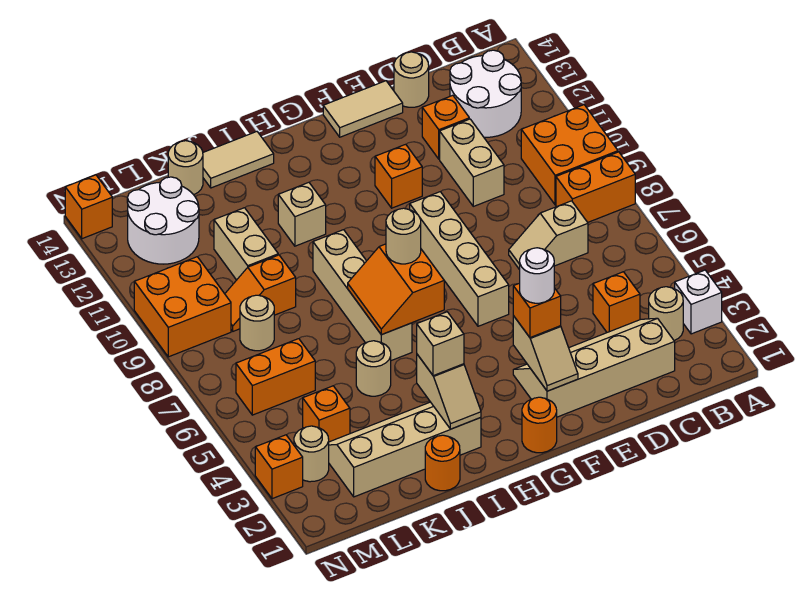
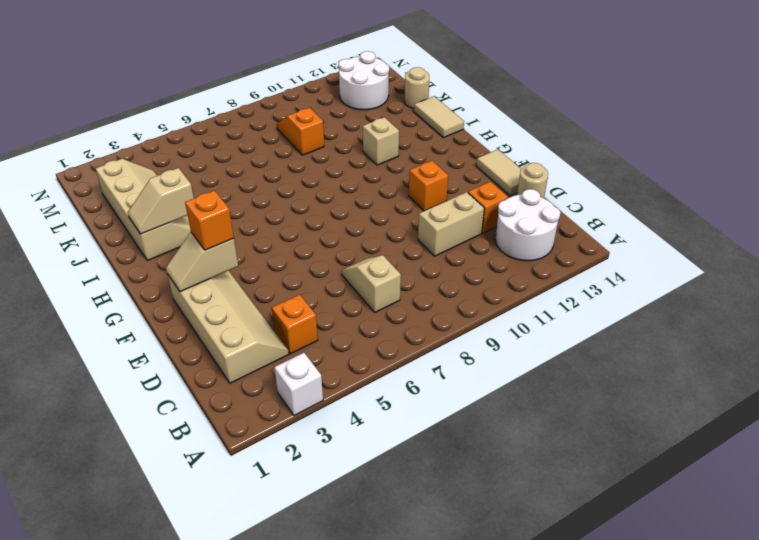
none -> orange brick A8:B8 level 1
none -> orange brick A9:B10 level 1
none -> tan round brick B3 level 1
none -> tan brick F6:F9 level 1

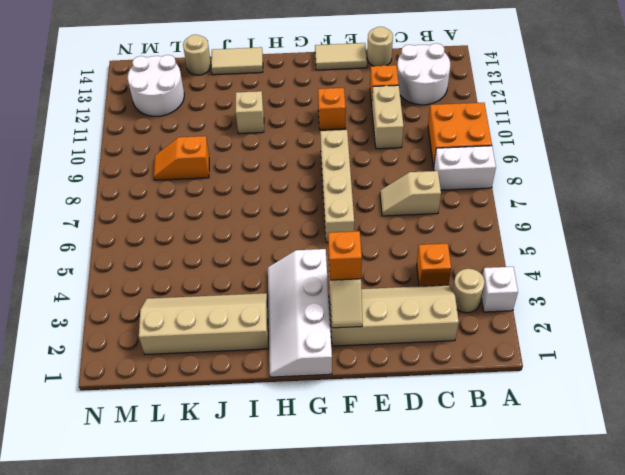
white brick A8:B8 level 1 -> orange brick A8:B8 level 1
white slope G1:H4 level 1 top G -> orange round brick G1 level 1
none -> tan brick I6:I9 level 1
none -> orange round brick J1 level 1
none -> tan round brick J5 level 1
none -> tan brick K10:K11 level 1

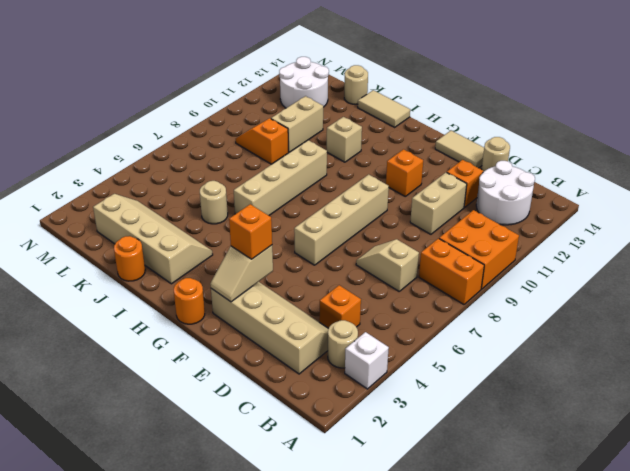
none -> orange brick L4 level 1
none -> orange brick L6:M6 level 1
none -> tan round brick L8 level 1
none -> tan round brick M3 level 1

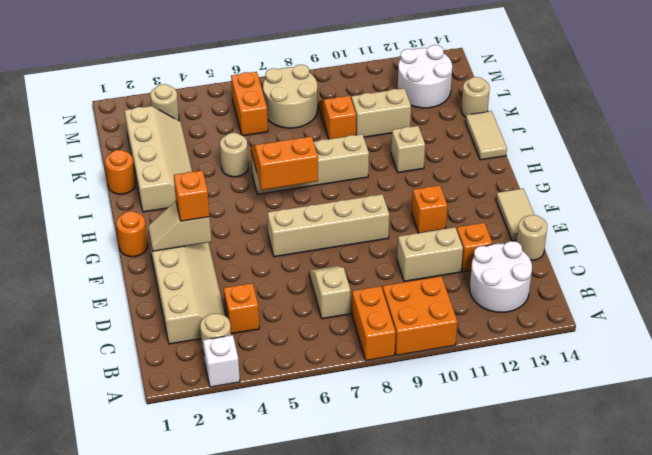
tan round brick L7:M8 level 1 -> tan round brick L8 level 1
none -> orange brick L4 level 1
none -> orange brick M9:N10 level 1
none -> orange brick N3 level 1
none -> orange brick N14 level 1

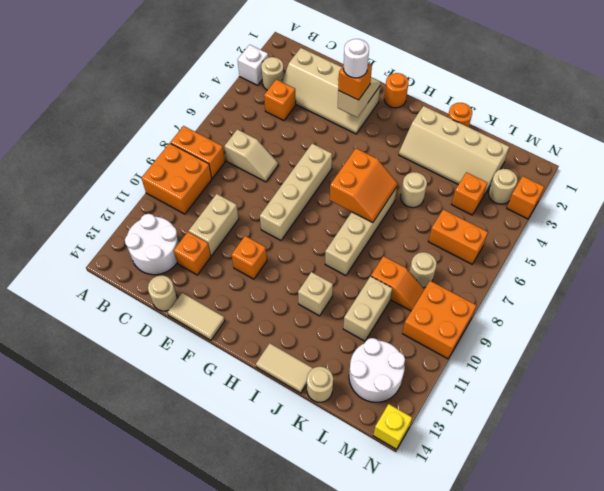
yellow brick N14 level 1 -> orange brick N14 level 1
none -> tan slope I2:I3 level 2 top 3
none -> tan round brick H7 level 3
none -> tan brick I3 level 3

